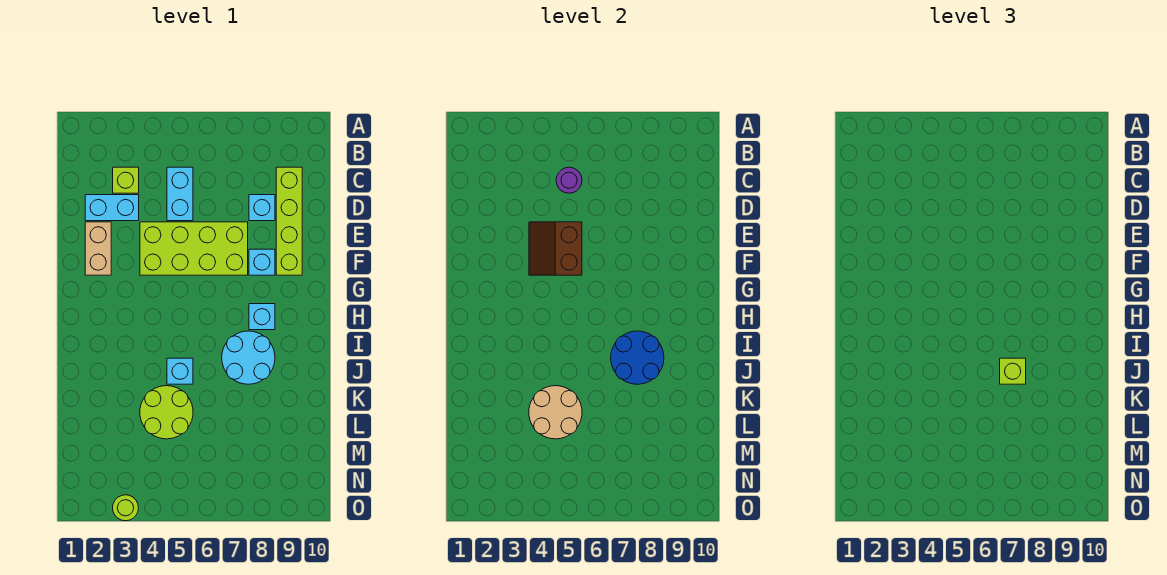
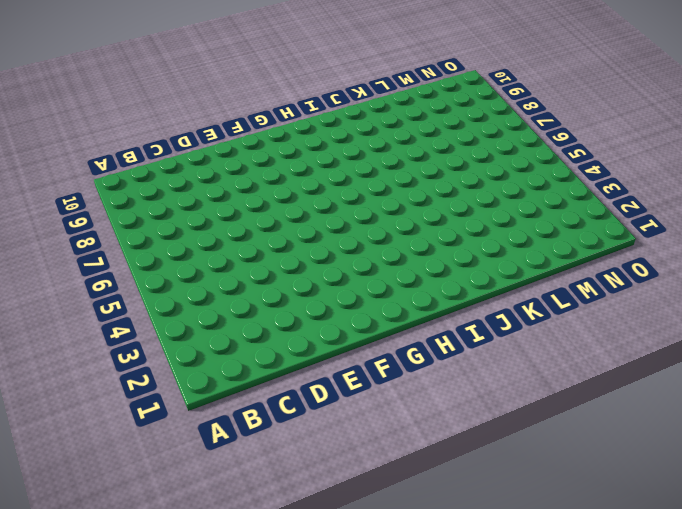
none -> lime brick C3 level 1
none -> cyan brick C5:D5 level 1
none -> lime brick C9:F9 level 1

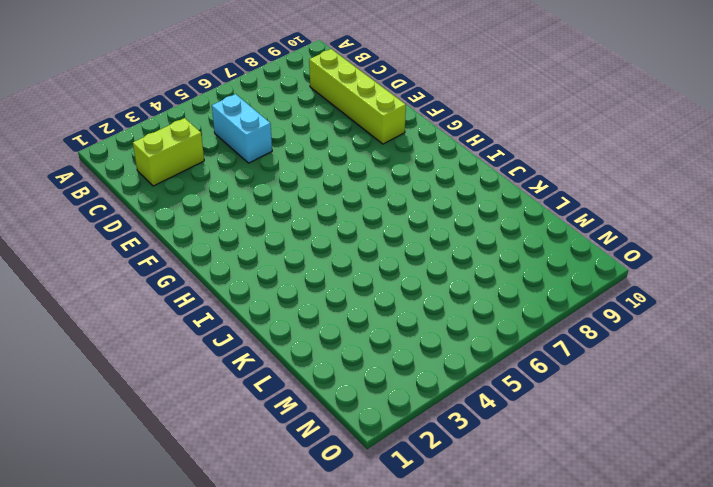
lime brick C2:C3 level 1 -> lime brick C3 level 1
none -> cyan brick D2:D3 level 1
none -> cyan brick D8 level 1
none -> tan brick E2:F2 level 1

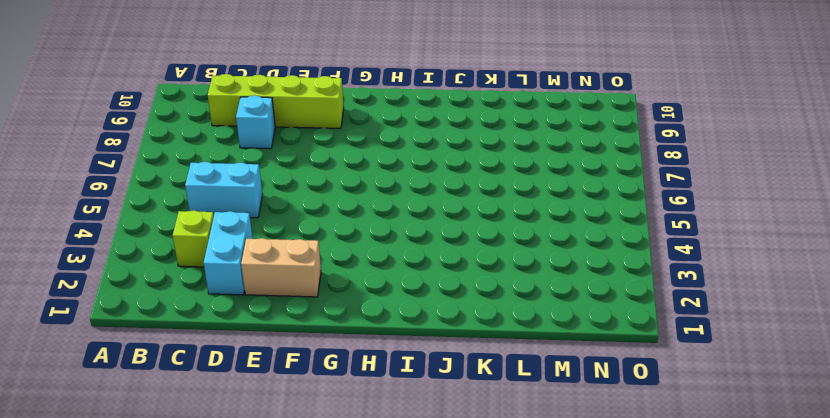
none -> lime brick E4:F7 level 1
none -> cyan brick F8 level 1
none -> cyan brick H8 level 1

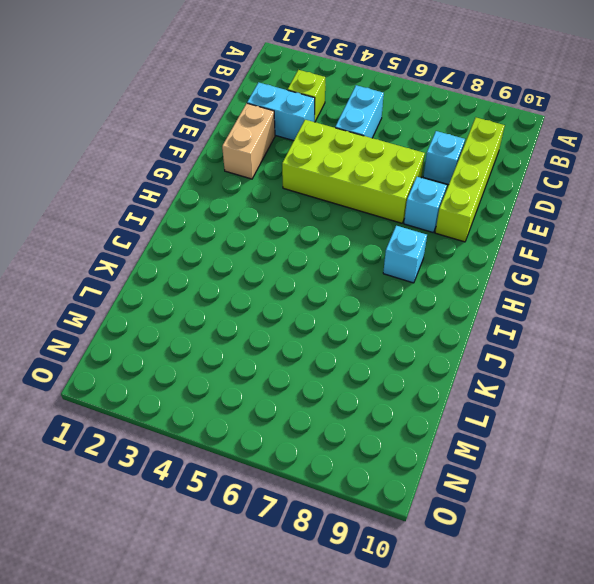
none -> cyan round brick I7:J8 level 1
none -> cyan brick J5 level 1
none -> lime round brick K4:L5 level 1

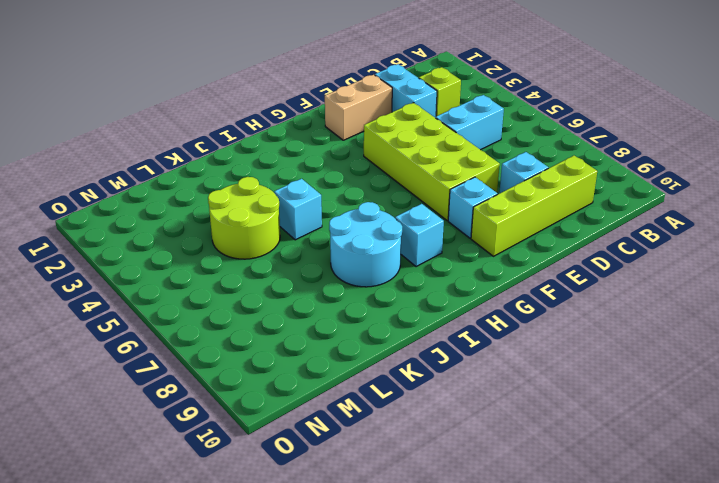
none -> lime round brick O3 level 1
none -> purple round brick C5 level 2
none -> brown slope E4:F5 level 2 top 5

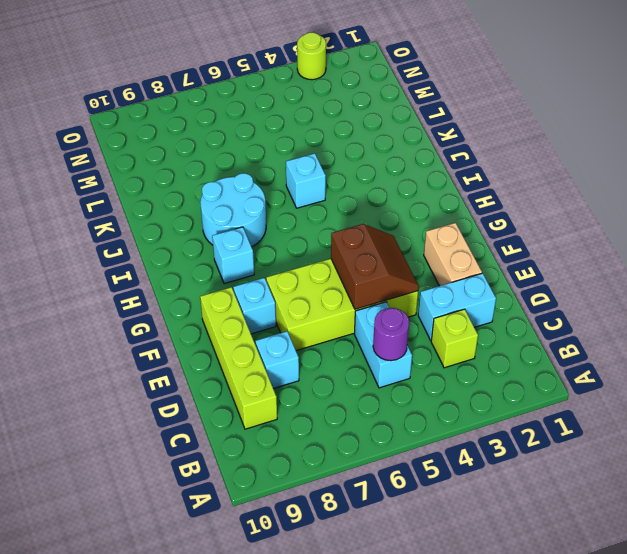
none -> lime round brick K4:L5 level 1
none -> blue round brick I7:J8 level 2
none -> tan round brick K4:L5 level 2

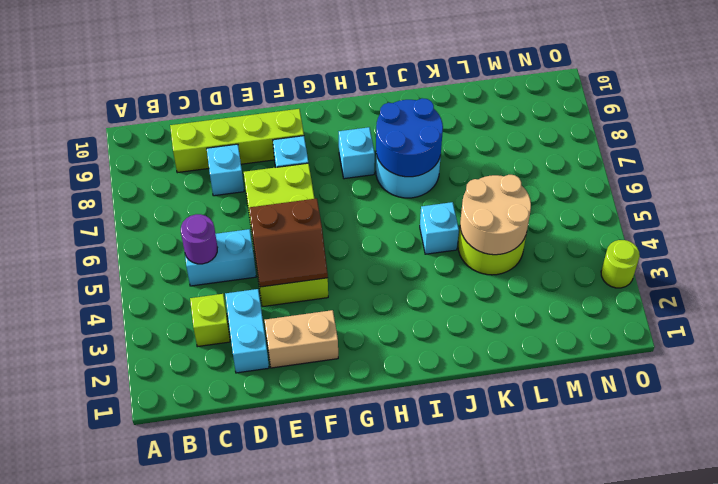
none -> lime brick J7 level 3

